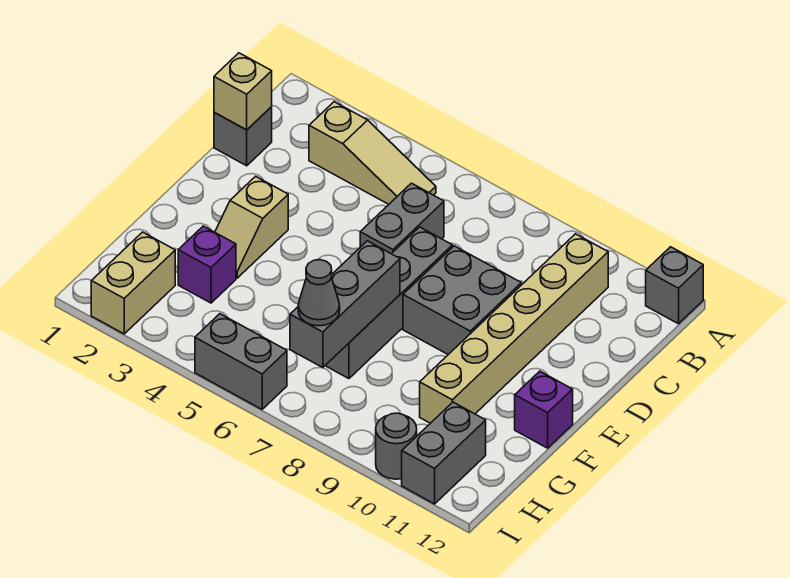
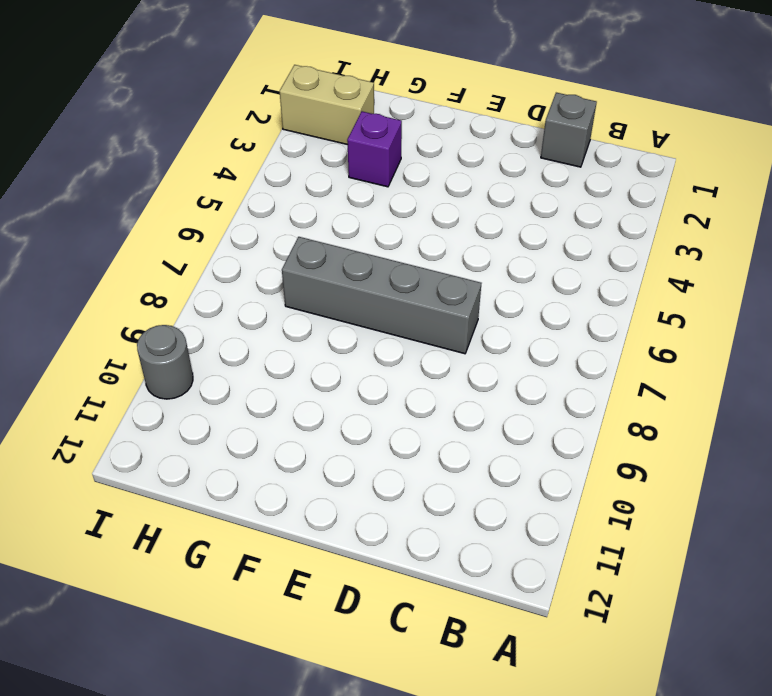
none -> grey brick A12 level 1
none -> tan slope B3:B5 level 1 top 3
none -> tan brick B10:G10 level 1

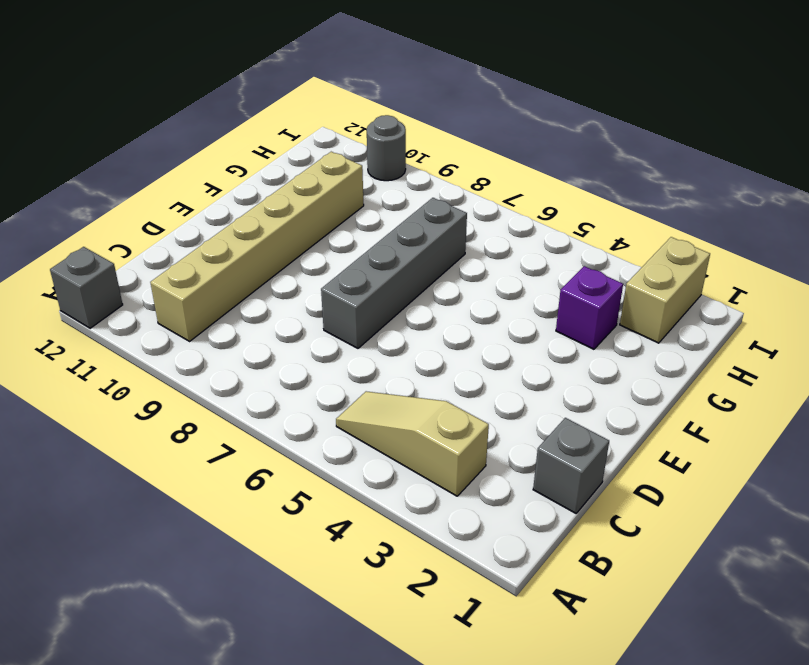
none -> grey brick C6:D6 level 1
none -> grey brick D8:E9 level 1
none -> tan slope E3:F3 level 1 top E

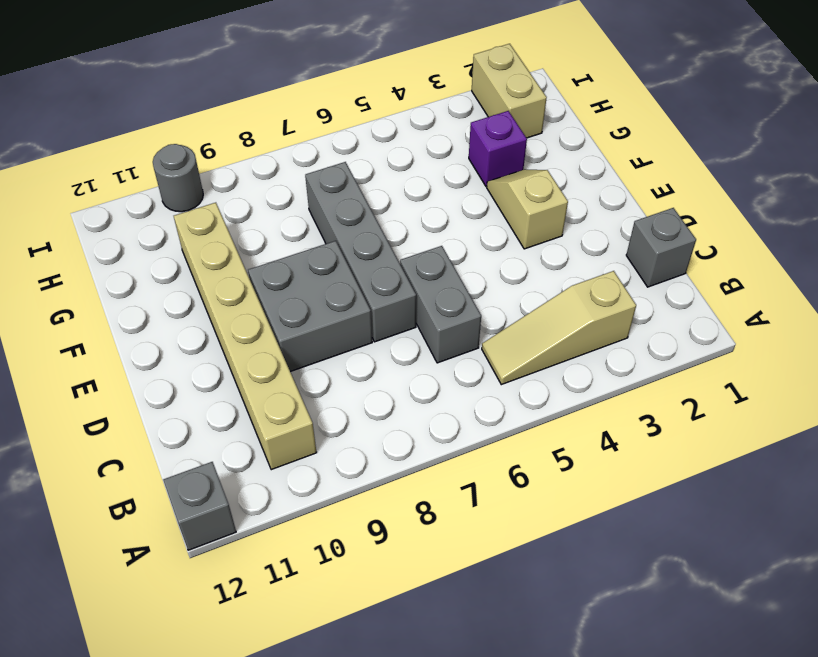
none -> purple brick F12 level 1
none -> grey brick H11:I11 level 1
none -> grey brick I5:I6 level 1

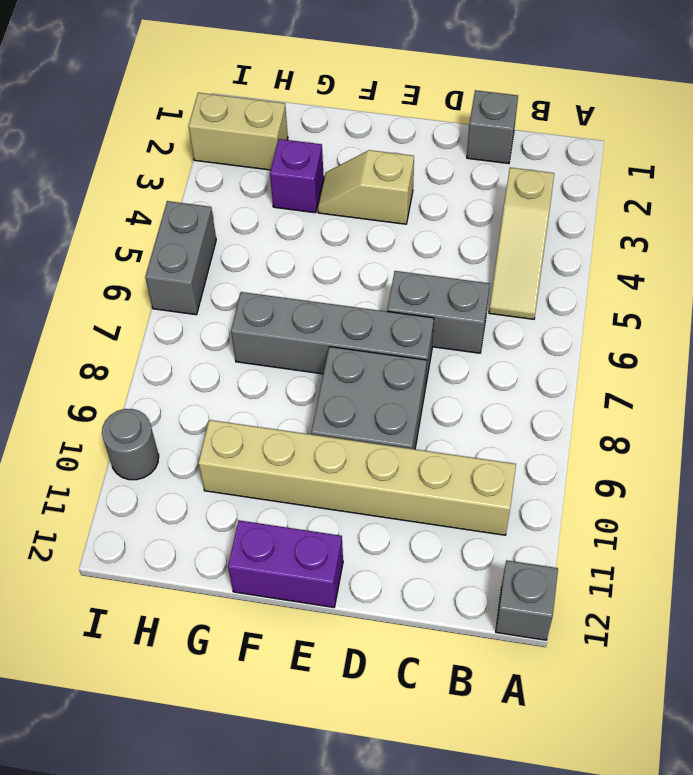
purple brick E12:F12 level 1 -> purple brick F12 level 1
none -> grey brick H11:I11 level 1
none -> tan brick C1 level 2
none -> grey brick F7:H7 level 2

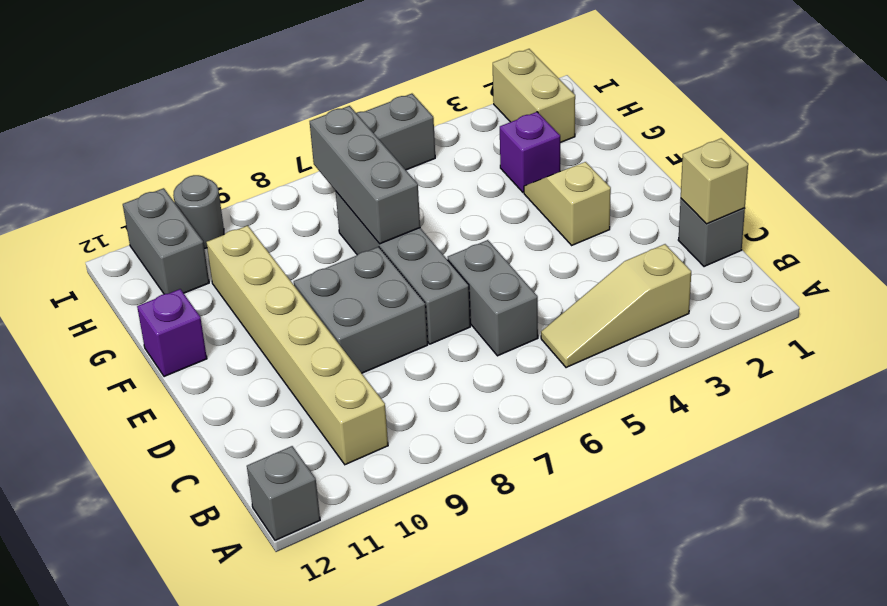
none -> grey cone H7 level 3

